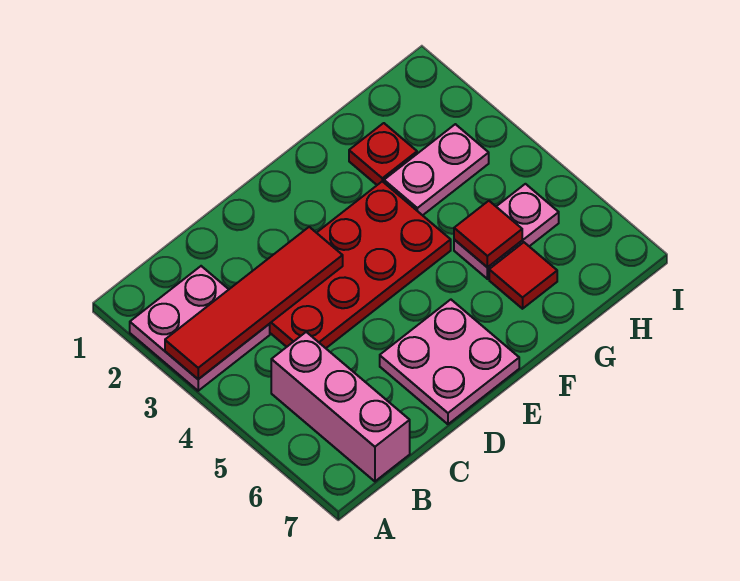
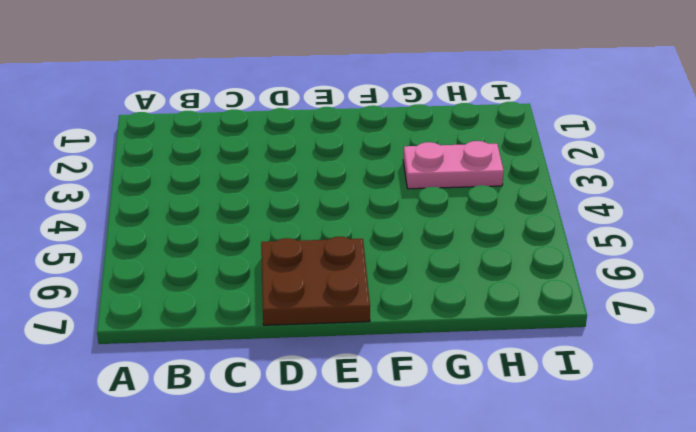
brown plate D6:E7 level 1 -> pink plate D6:E7 level 1
none -> pink plate A2:B3 level 1
none -> pink brick B5:B7 level 1

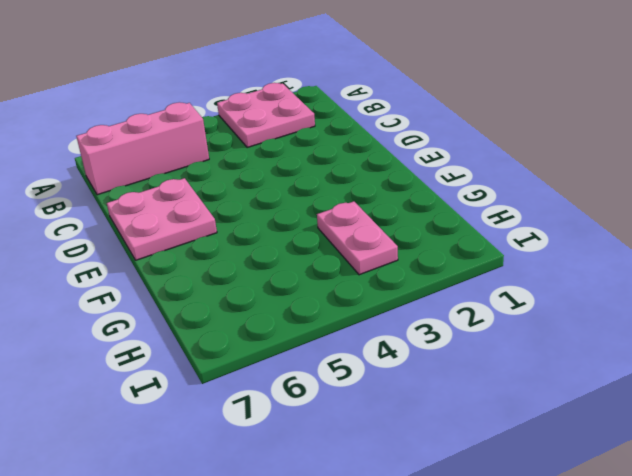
none -> red plate C3:F4 level 1
none -> red plate G2 level 1

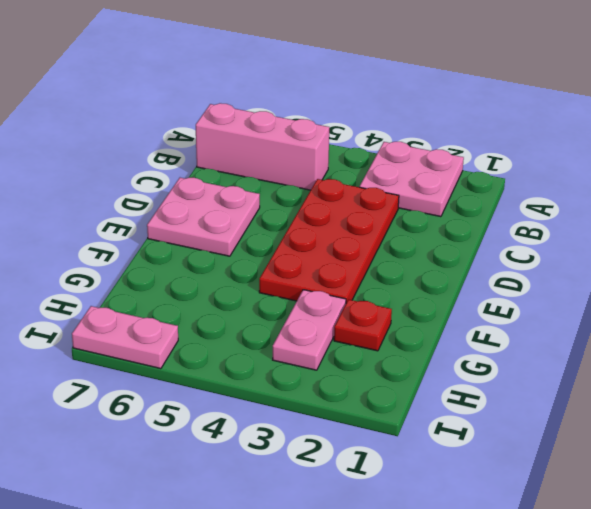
pink plate I6:I7 level 1 -> pink plate G5:H5 level 1
none -> red tile G6 level 1
none -> red tile A3:D3 level 2

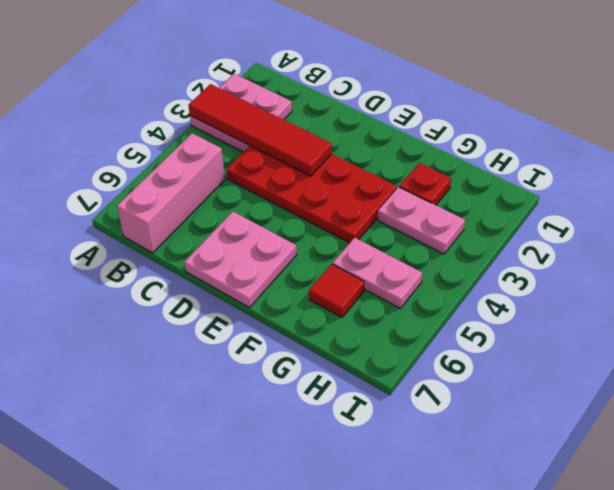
none -> red tile G5 level 2

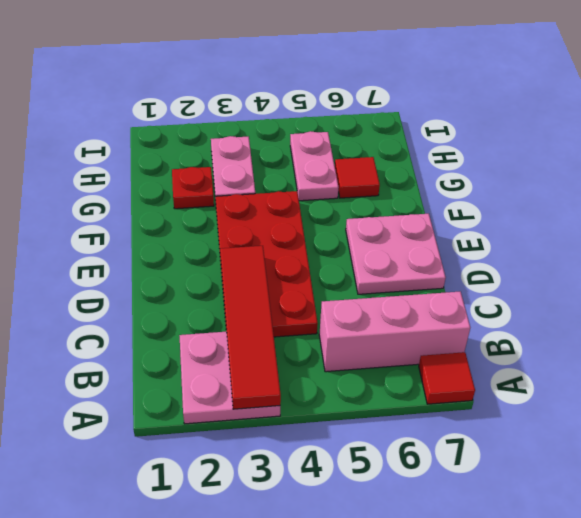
red tile A7 level 1 -> red tile G5 level 2

